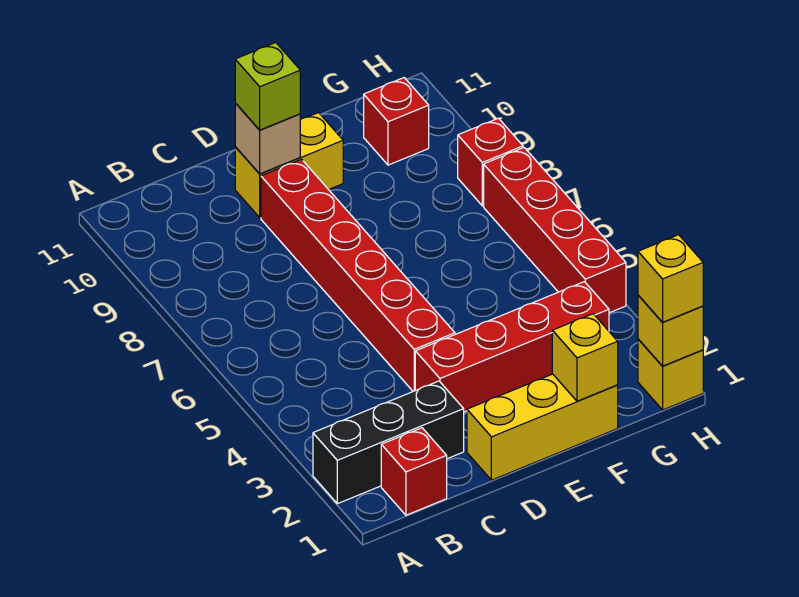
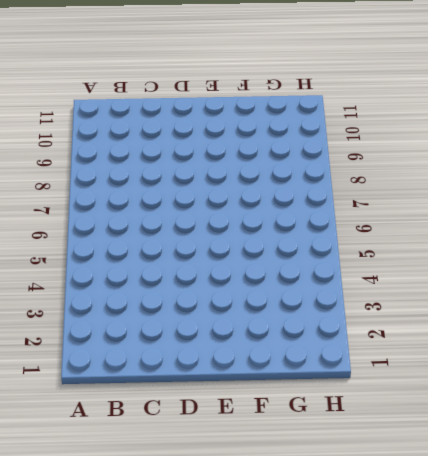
none -> black brick A2:C2 level 1
none -> red brick B1 level 1
none -> yellow brick D1:F1 level 1

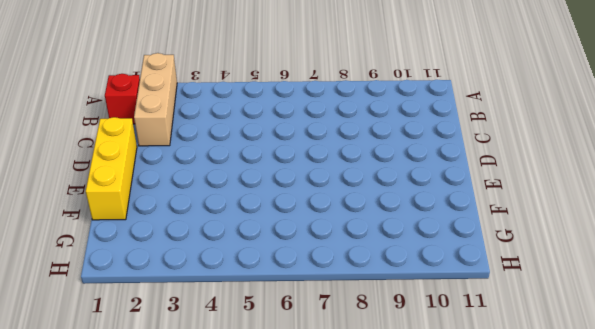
tan brick A2:C2 level 1 -> black brick A2:C2 level 1
none -> red brick D3:G3 level 1
none -> red brick D4:D9 level 1
none -> yellow brick D10:E10 level 1

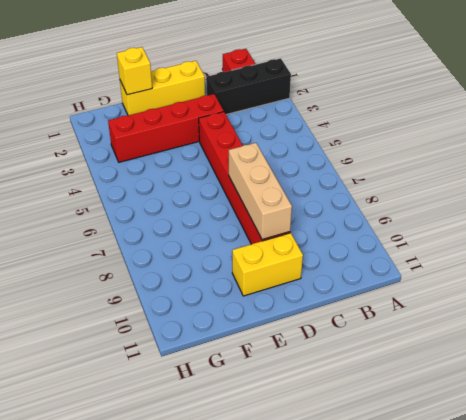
tan brick D7:D9 level 2 -> none
none -> red brick G10 level 1
none -> yellow brick H1 level 1
none -> red brick H4:H7 level 1

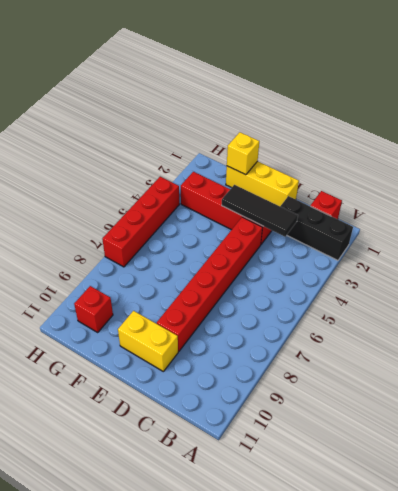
black tile C3:E3 level 2 -> none
none -> yellow brick H1 level 1
none -> red brick H8 level 1
none -> tan brick D10 level 2

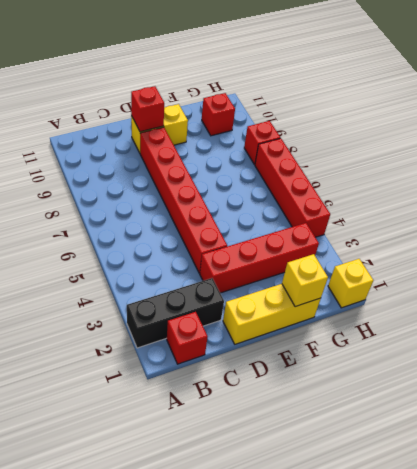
red brick D10 level 2 -> tan brick D10 level 2
none -> yellow brick H1 level 2
none -> lime brick D10 level 3
none -> yellow brick H1 level 3

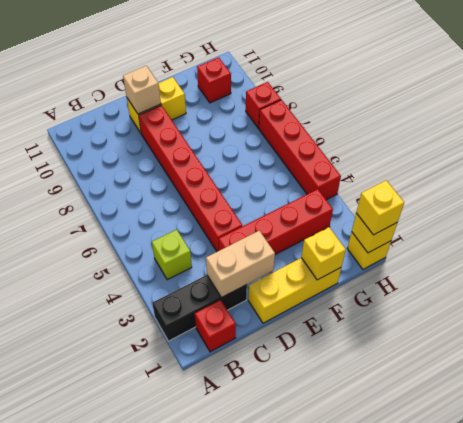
lime brick B4 level 1 -> lime brick D10 level 3
tan brick C2:D2 level 2 -> none

